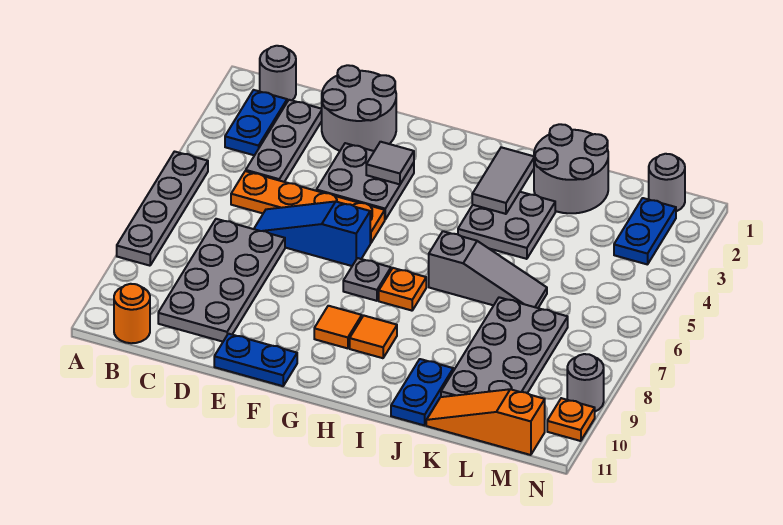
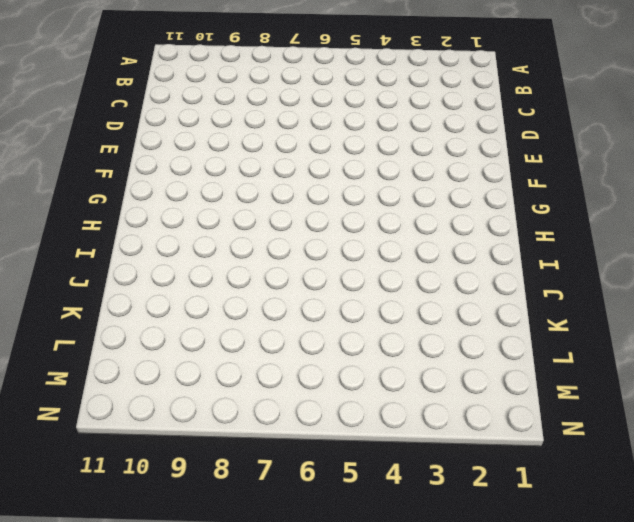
none -> grey plate A5:A8 level 1
none -> grey round brick B1 level 1
none -> blue plate B2:B3 level 1

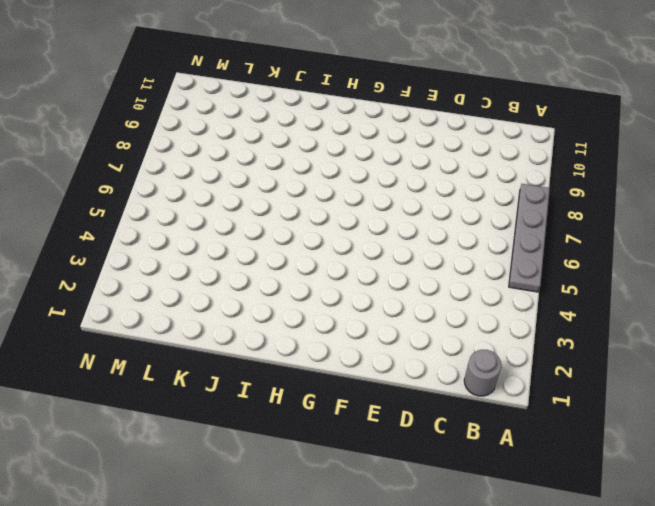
none -> blue plate B2:B3 level 1
none -> orange round brick B11 level 1
none -> grey plate C2:C4 level 1

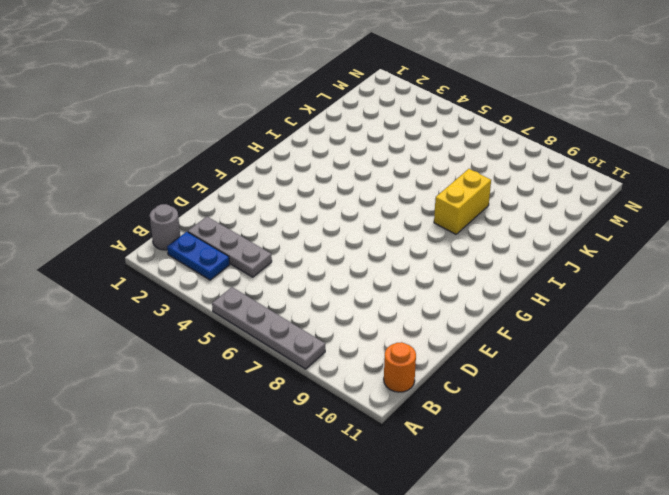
yellow brick I8:J8 level 1 -> none
none -> orange plate C5:F5 level 1
none -> grey plate C7:D10 level 1
none -> grey round brick D1:E2 level 1

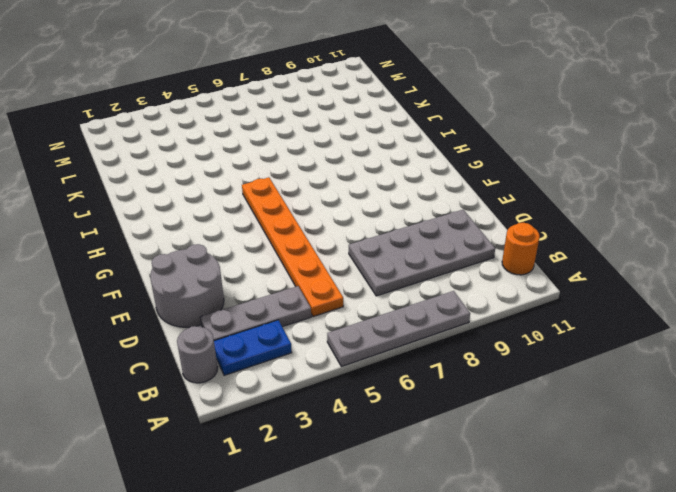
orange plate C5:H5 level 1 -> orange plate C5:F5 level 1
none -> blue slope D6:F6 level 1 top F
none -> grey plate E3:F4 level 1
none -> blue plate E11:F11 level 1

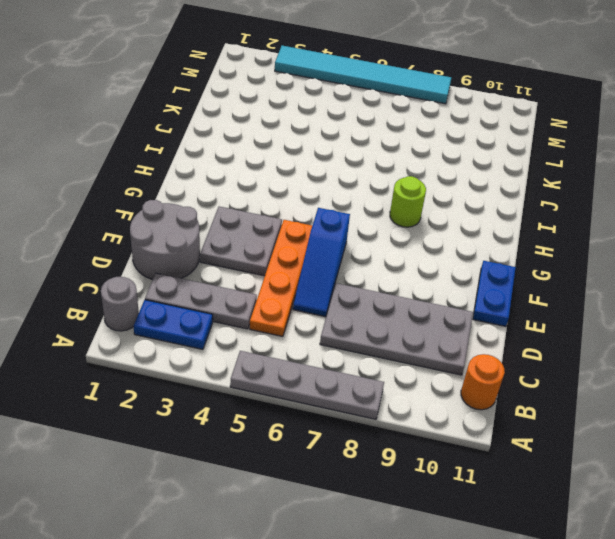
lime round brick H8 level 1 -> none
cyan tile N3:N8 level 1 -> none
none -> grey plate G7 level 1
none -> orange tile G9 level 1
none -> orange plate H7 level 1

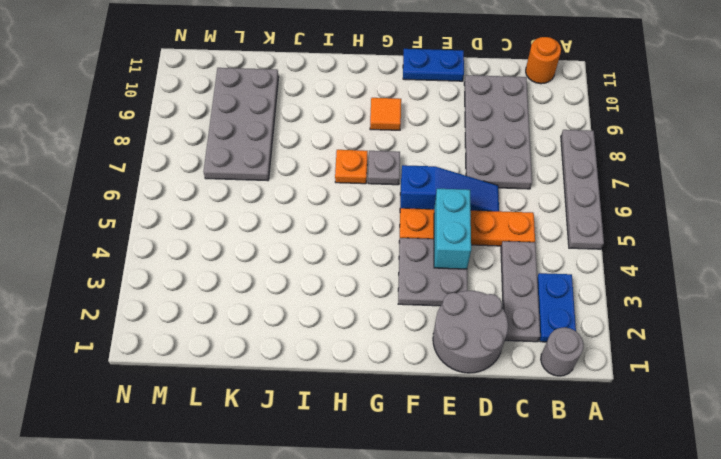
cyan brick E4:E5 level 2 -> none
none -> orange tile H9 level 1
none -> grey plate I3:J4 level 1
none -> grey slope I6:K6 level 1 top I

